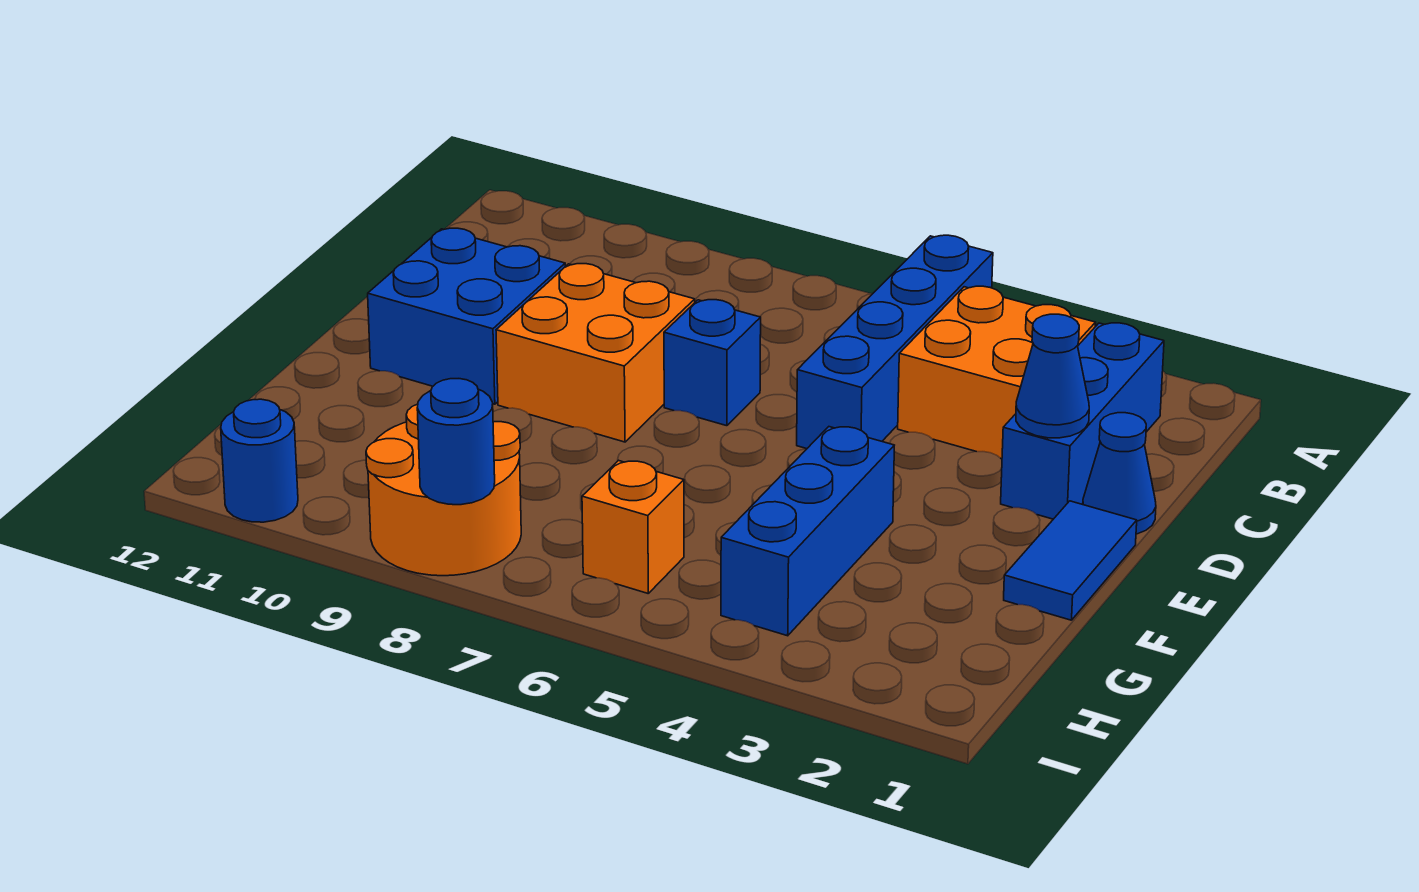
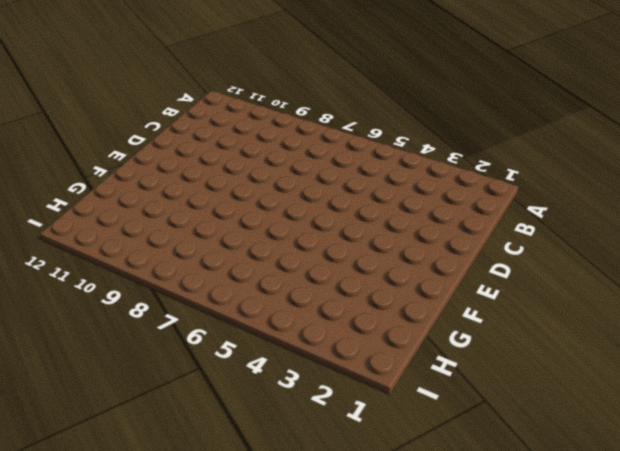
none -> blue brick A5:D5 level 1
none -> blue brick B2:D2 level 1
none -> orange brick B3:C4 level 1

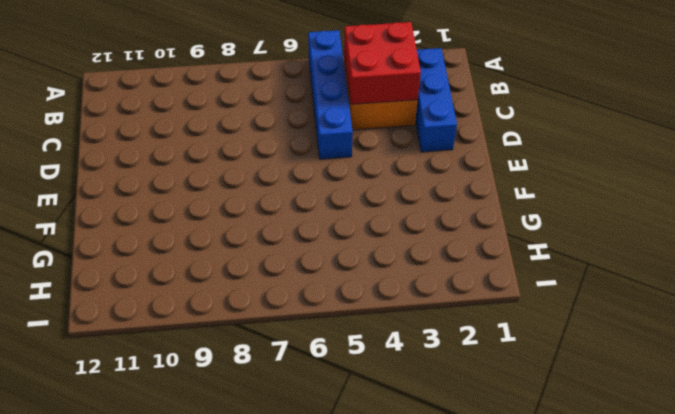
red brick B3:C4 level 2 -> none
none -> blue cone D1 level 1
none -> blue brick D7 level 1
none -> orange brick D8:E9 level 1

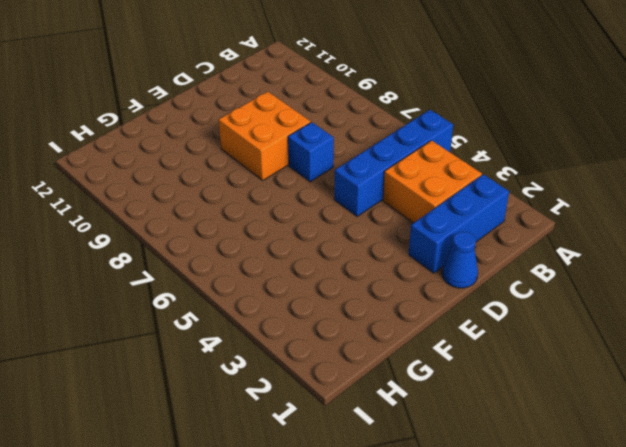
none -> blue brick D10:E11 level 1
none -> blue tile E1:F1 level 1
none -> blue brick F4:H4 level 1

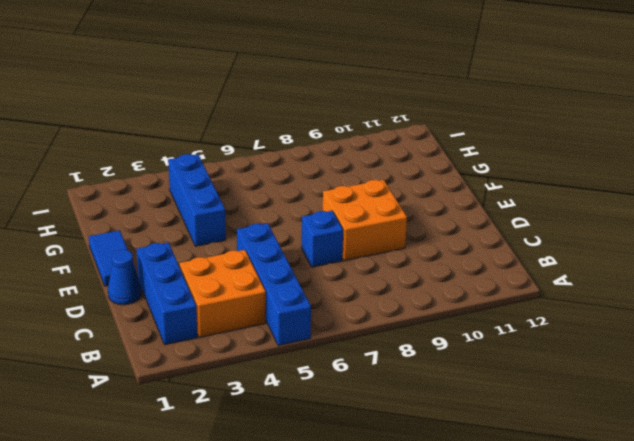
none -> blue brick D10:E11 level 1
none -> orange brick H6 level 1
none -> orange round brick H8:I9 level 1

